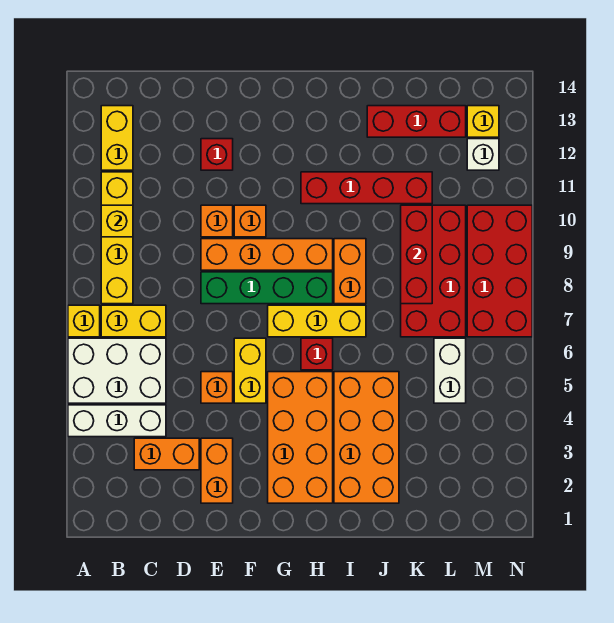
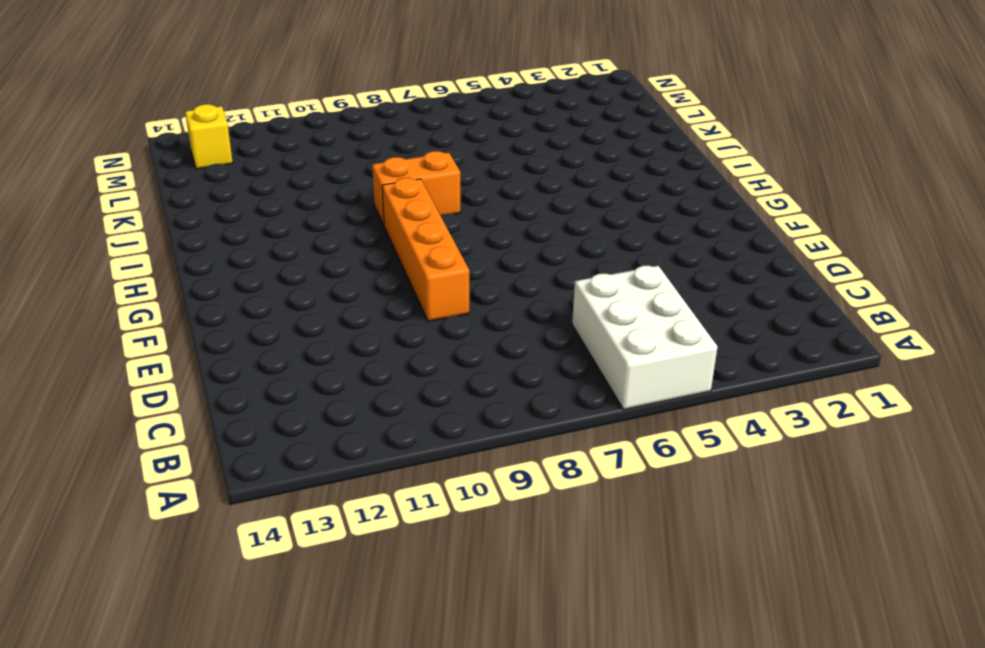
none -> white brick A4:C4 level 1
none -> yellow brick A7 level 1
none -> yellow brick B7:C7 level 1

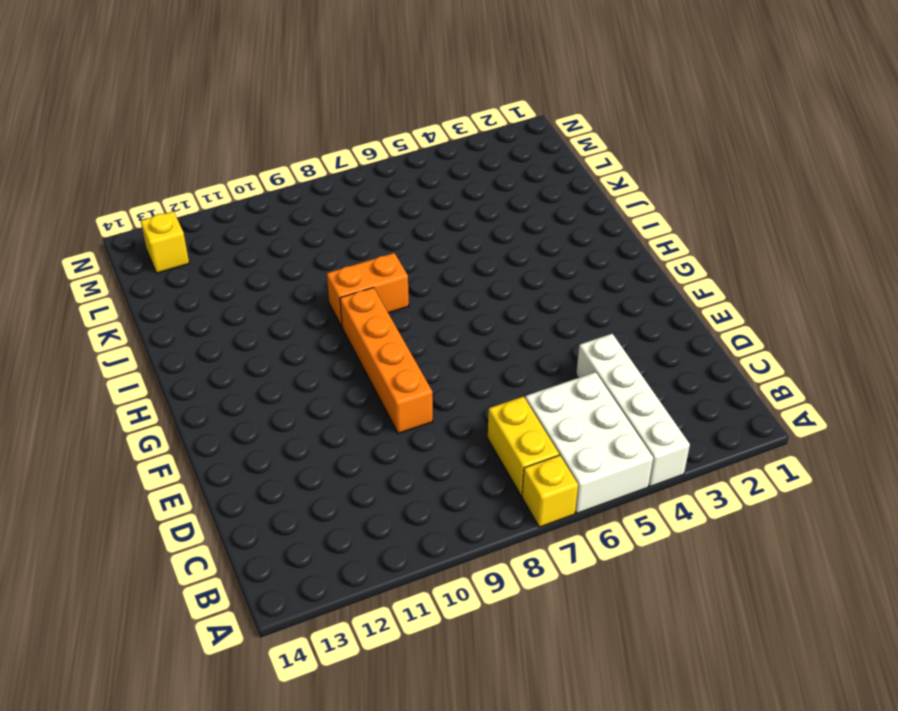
white brick A4:D4 level 1 -> white brick A4:C4 level 1
none -> yellow brick B8:B11 level 1
none -> yellow brick B12:B13 level 1
none -> orange brick C3:D3 level 1

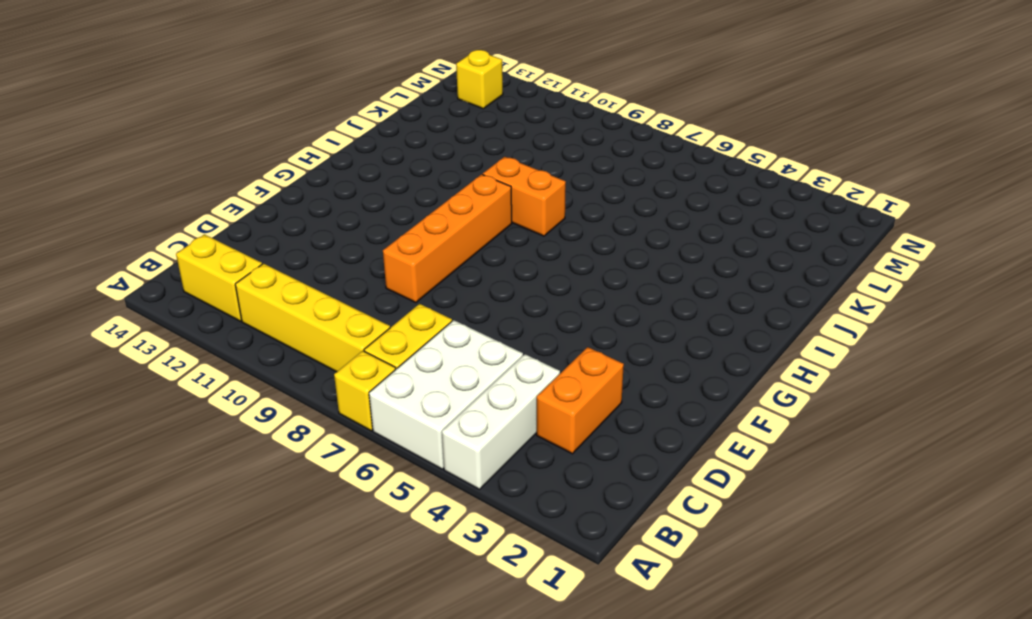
none -> orange brick E2:E3 level 1
none -> orange brick E5 level 1
none -> green brick E8:H8 level 1

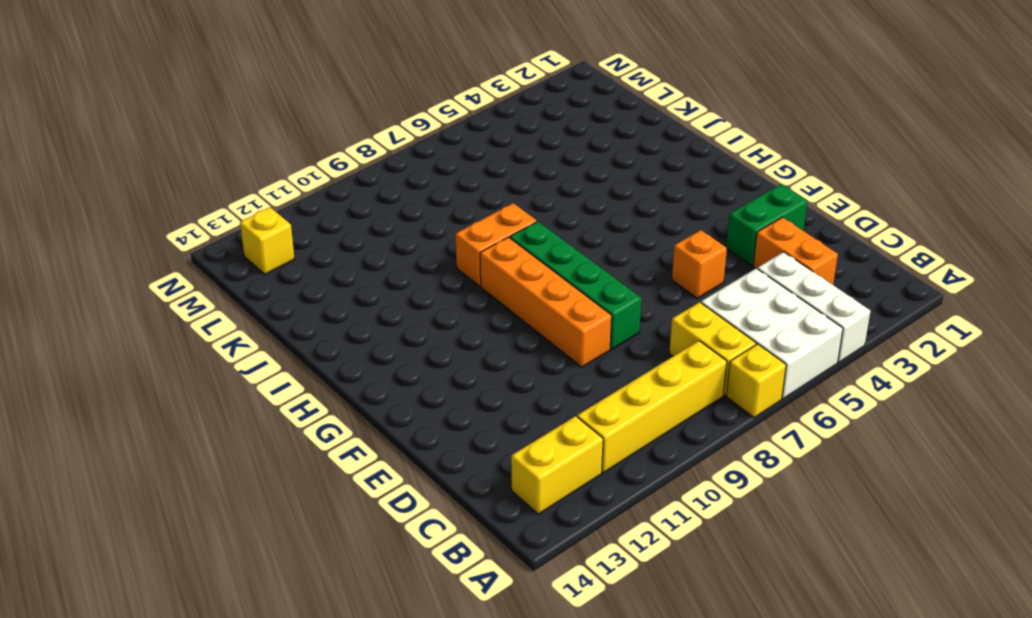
green brick E2:E3 level 1 -> orange brick E2:E3 level 1
none -> orange brick E10 level 1
none -> red brick E12 level 1
none -> yellow brick F5:F6 level 1

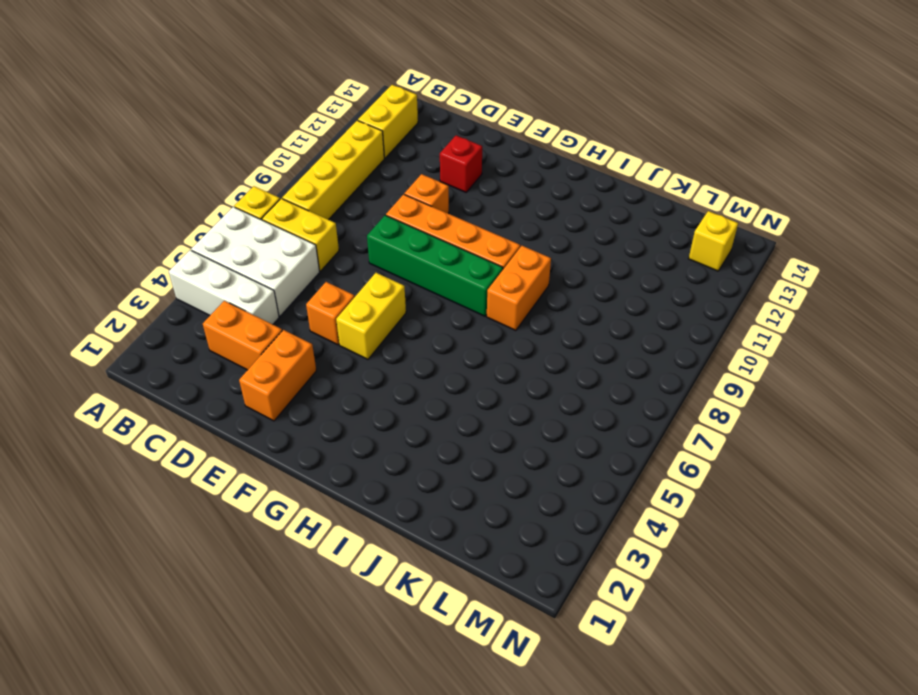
none -> orange brick F10 level 1
none -> orange brick G2:H5 level 1
none -> yellow brick G7:I7 level 1

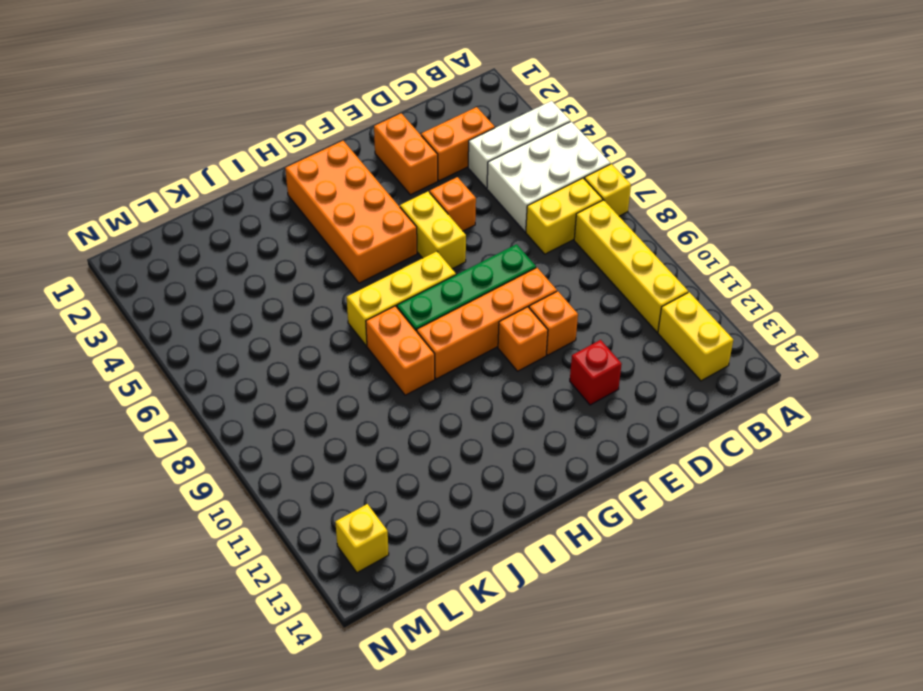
none -> red brick H6 level 1
none -> red brick H11:K11 level 1
none -> orange brick I2:J5 level 1

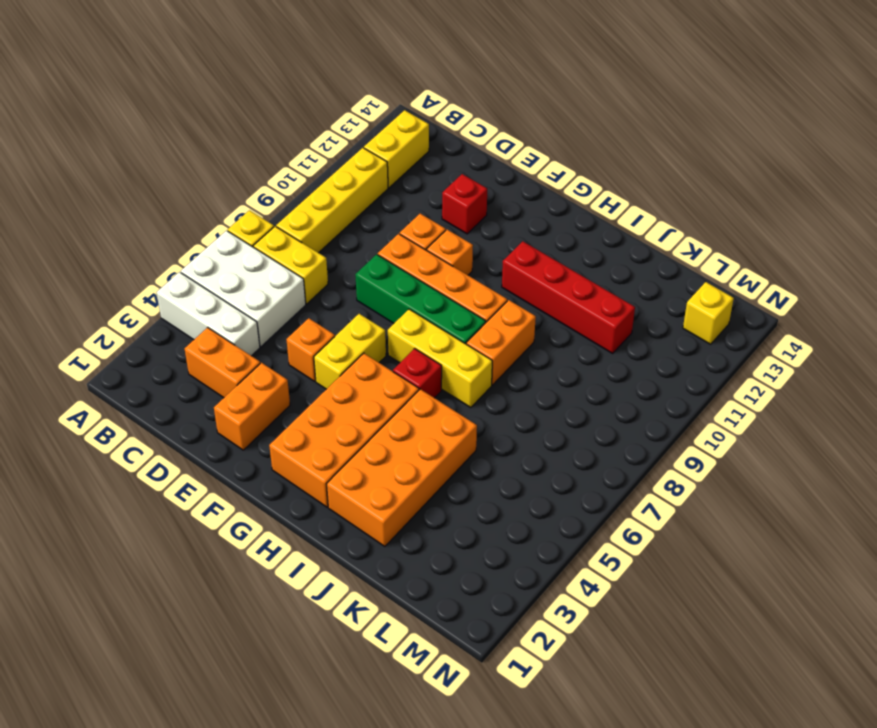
none -> red brick J13:L13 level 1
none -> red brick K7:L10 level 1
none -> white brick L5:L6 level 1

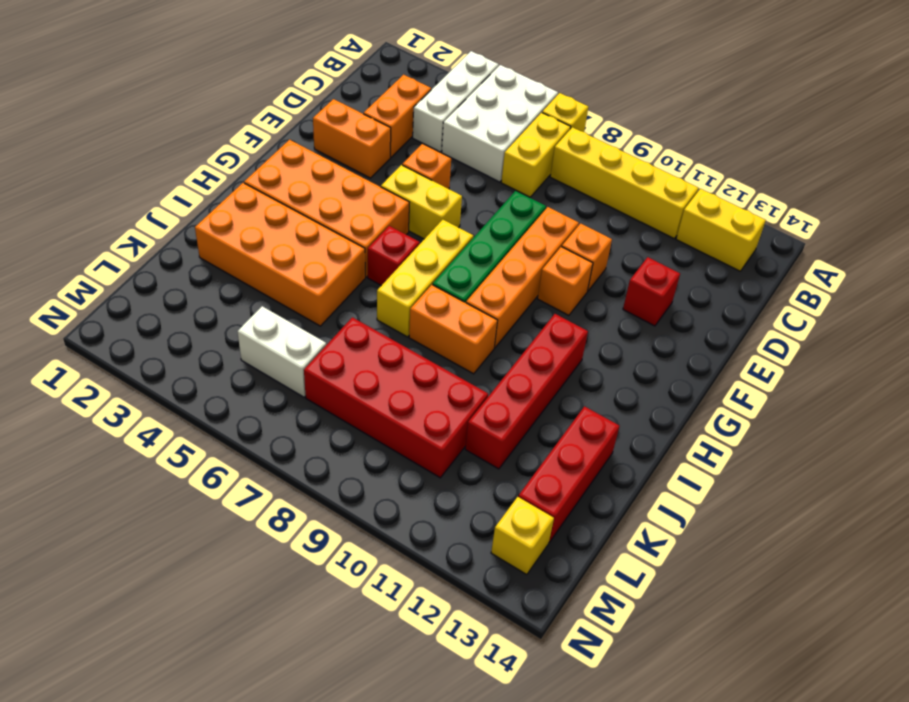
none -> red brick M7:N10 level 1
none -> white brick M12 level 1
none -> yellow brick B10 level 2

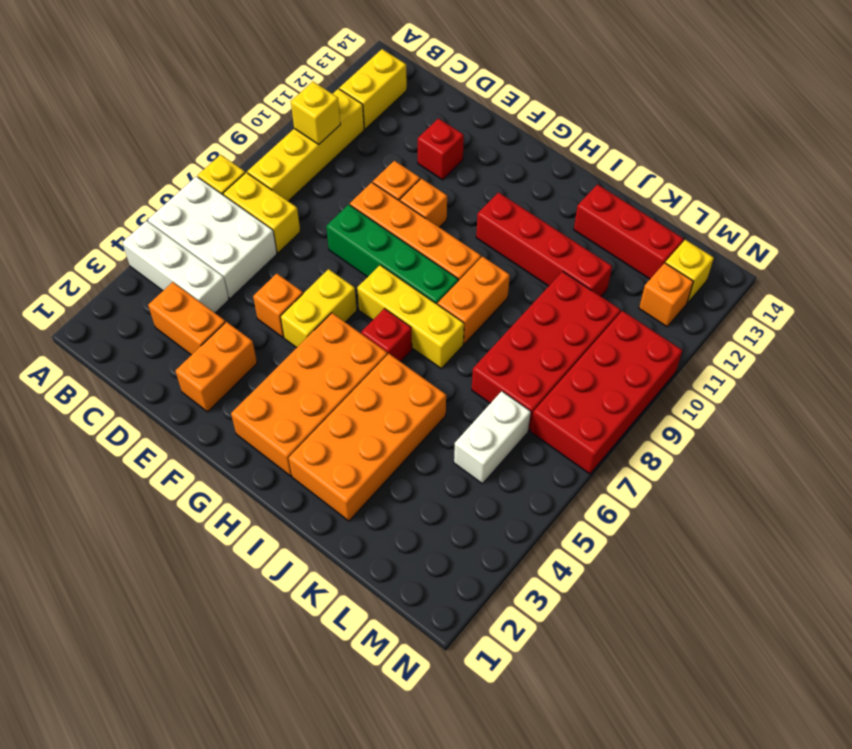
orange brick M12 level 1 -> white brick M12 level 1
none -> red brick K8:K10 level 2

